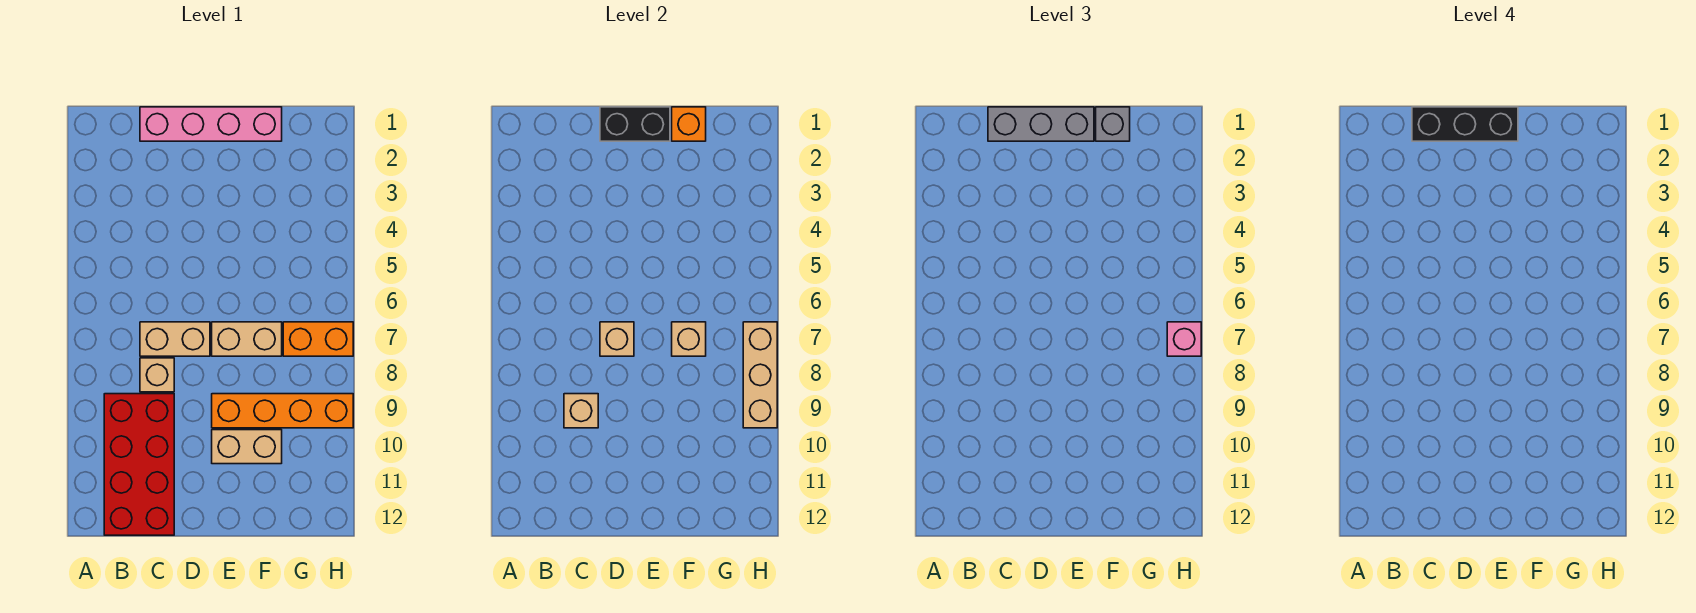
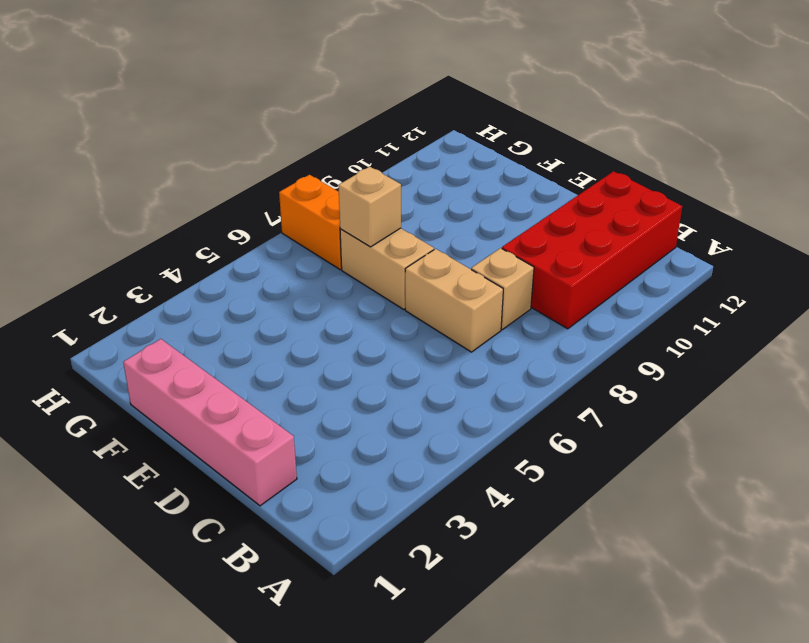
none -> orange brick E9:H9 level 1
none -> tan brick E10:F10 level 1
none -> tan brick C9 level 2

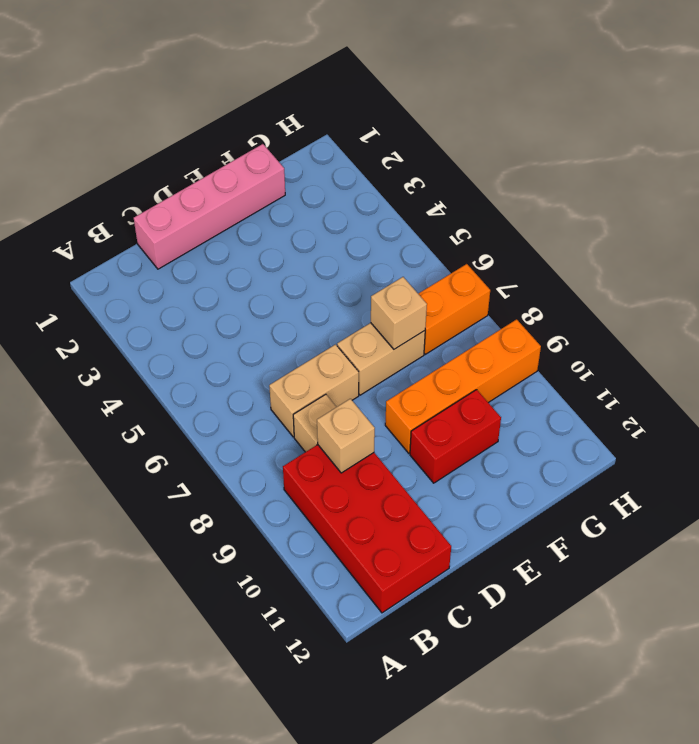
red brick E10:F10 level 1 -> tan brick E10:F10 level 1
none -> black brick D1:E1 level 2
none -> tan brick D7 level 2
none -> orange brick F1 level 2

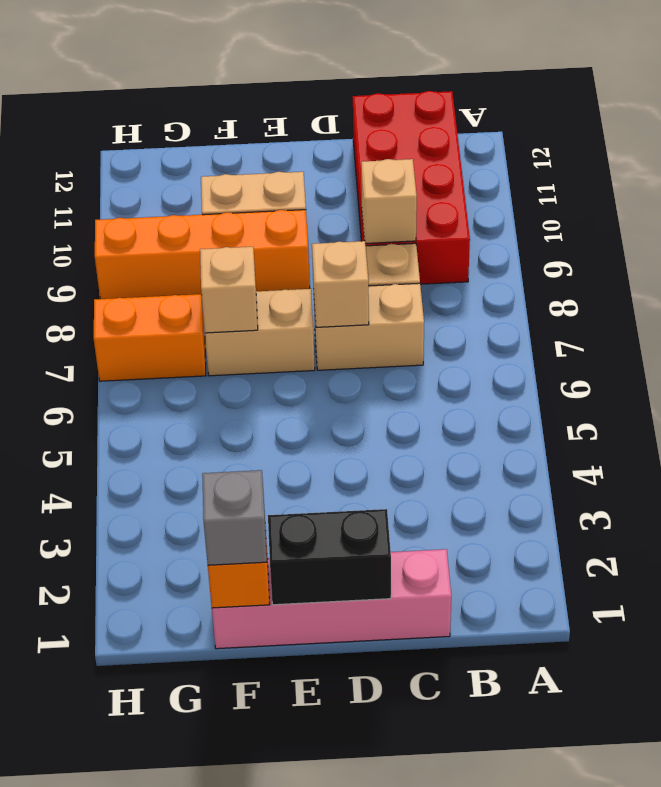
none -> tan brick H7:H9 level 2
none -> grey brick C1:E1 level 3
none -> pink brick H7 level 3

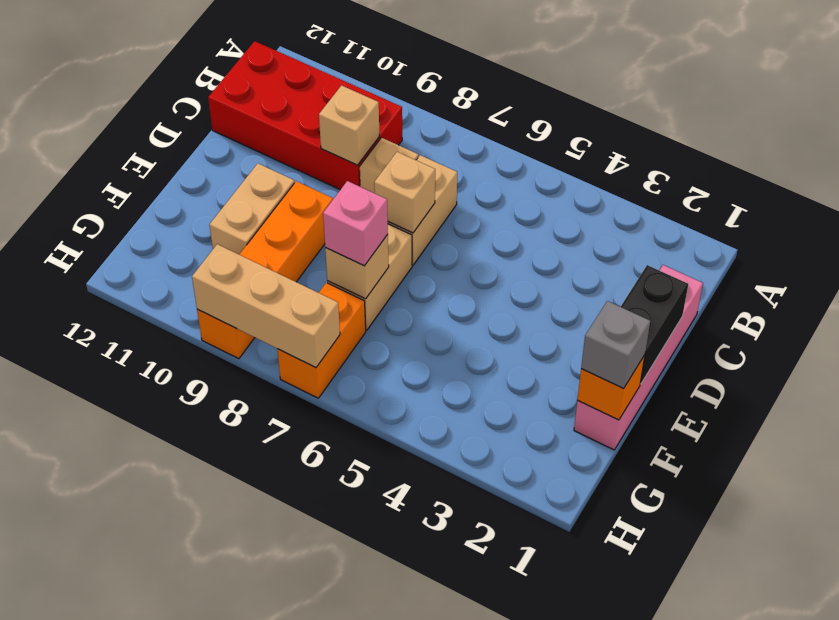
pink brick F7 level 3 -> pink brick H7 level 3
none -> grey brick C1:E1 level 3
none -> black brick C1:E1 level 4

